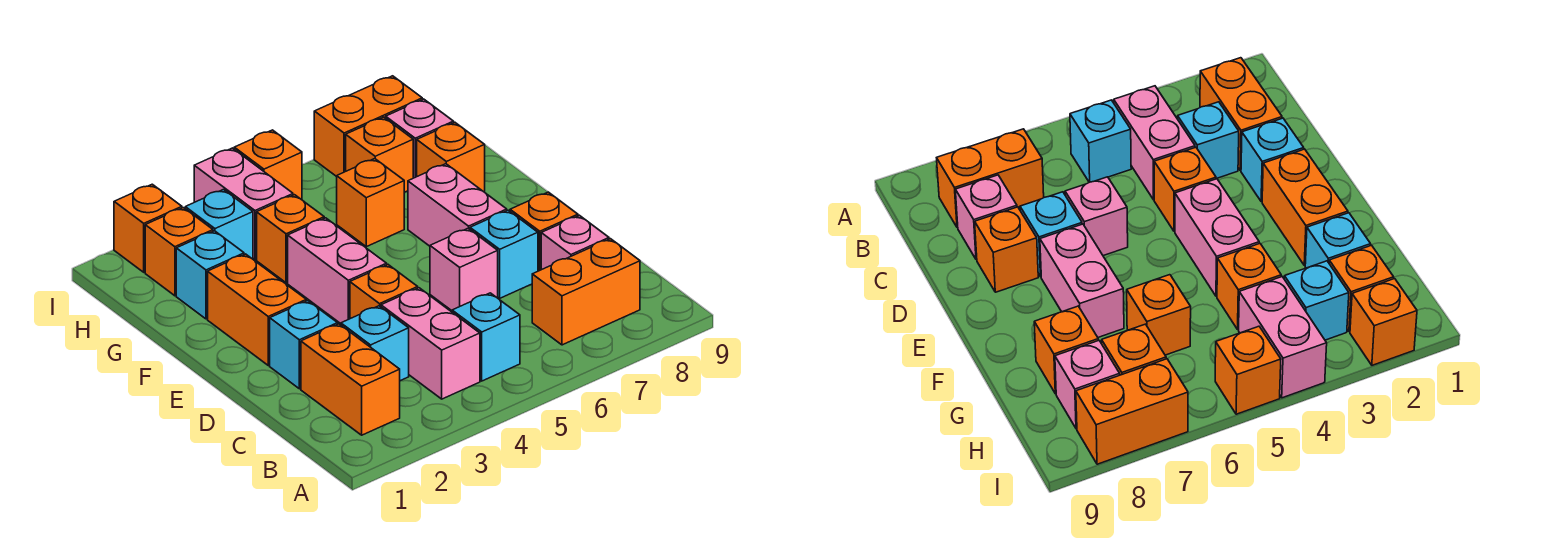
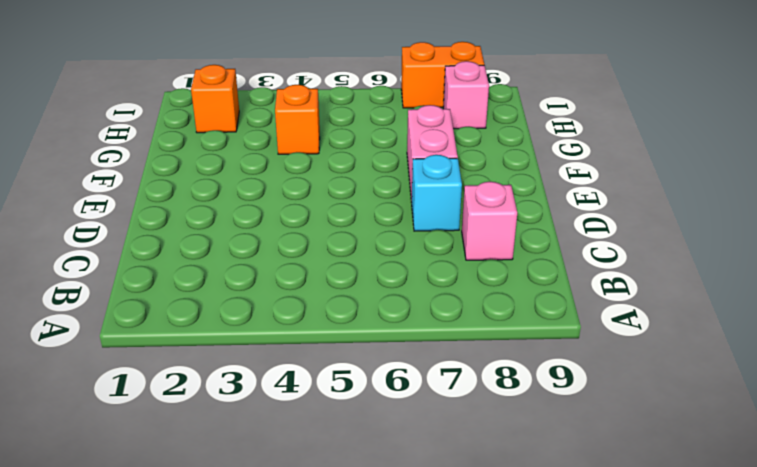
none -> orange brick B2:C2 level 1
none -> pink brick B4:C4 level 1
none -> cyan brick B5 level 1

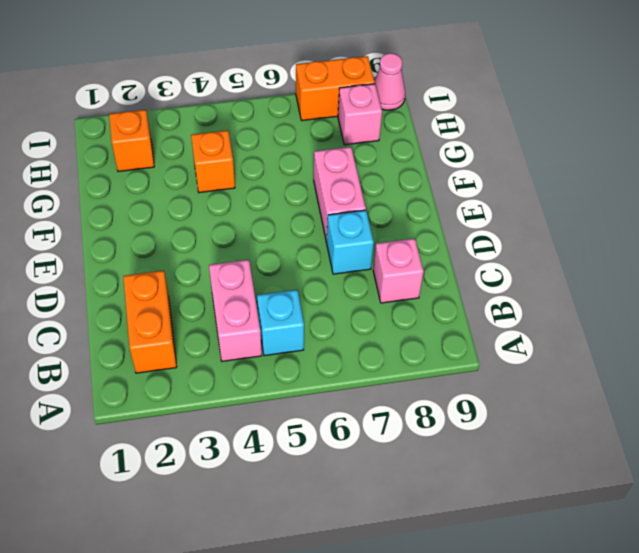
pink cone I9 level 1 -> none
none -> orange brick B7:B8 level 1
none -> cyan brick C3 level 1
none -> cyan brick D2 level 1

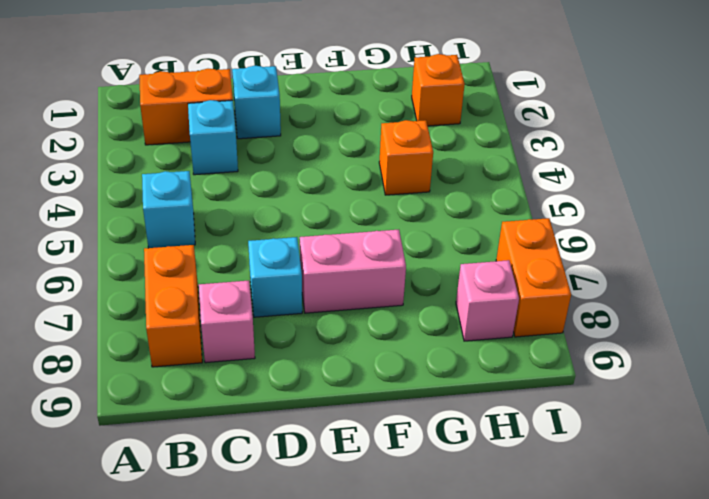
none -> pink brick B4:C4 level 1
none -> orange brick D4 level 1
none -> pink brick D6 level 1

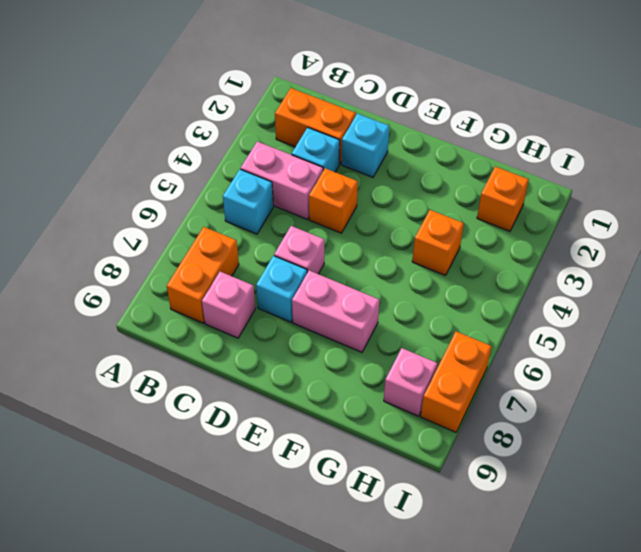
none -> orange brick D8 level 1
none -> orange brick E2:F2 level 1
none -> pink brick E4:F4 level 1

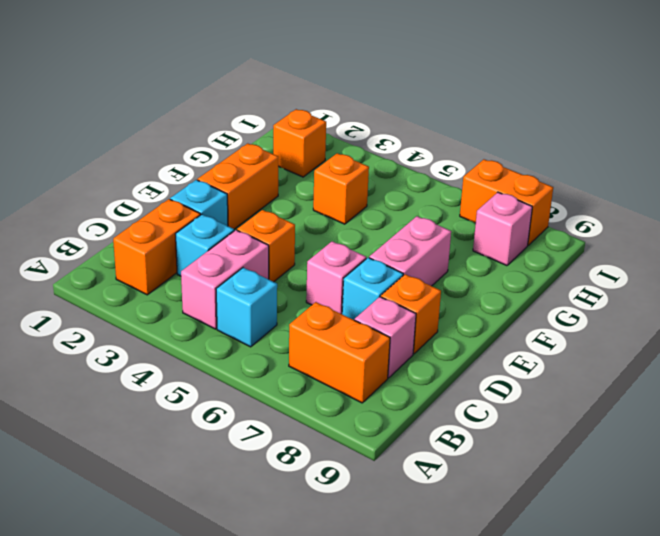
none -> pink brick E4:F4 level 1
none -> cyan brick G2 level 1
none -> orange brick G6 level 1

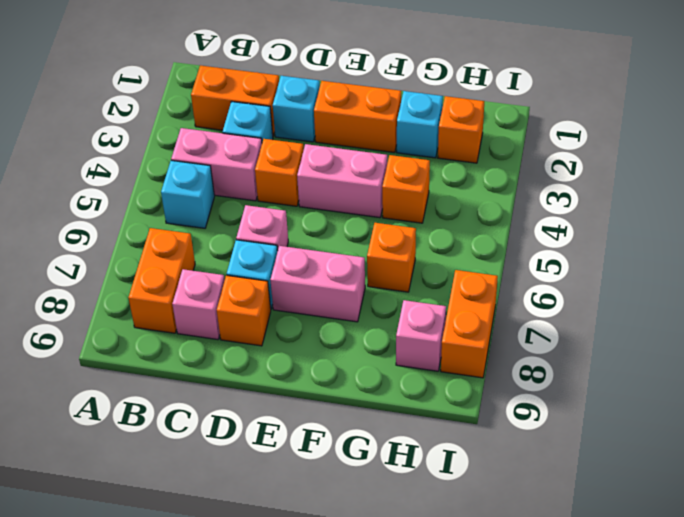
none -> orange brick G8 level 1
none -> cyan brick H3 level 1
none -> pink brick H4:I4 level 1

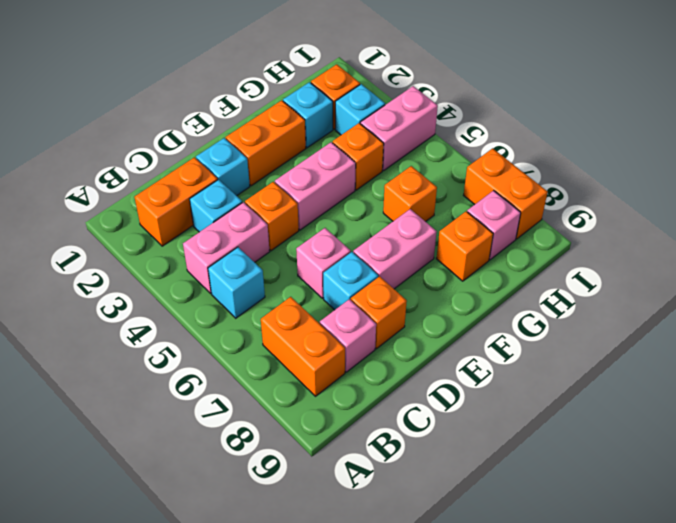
none -> orange brick H7 level 1
none -> orange brick I2 level 1
none -> orange brick I5 level 1

